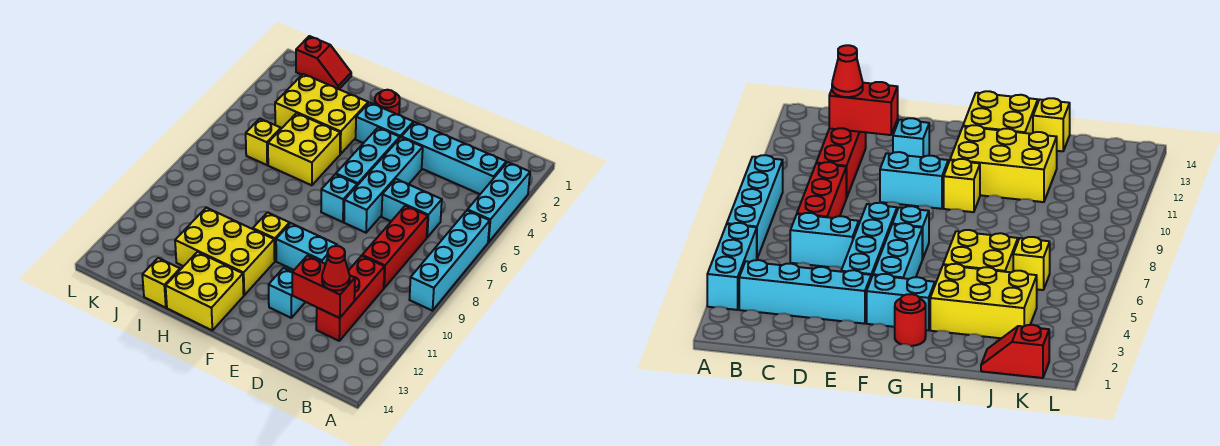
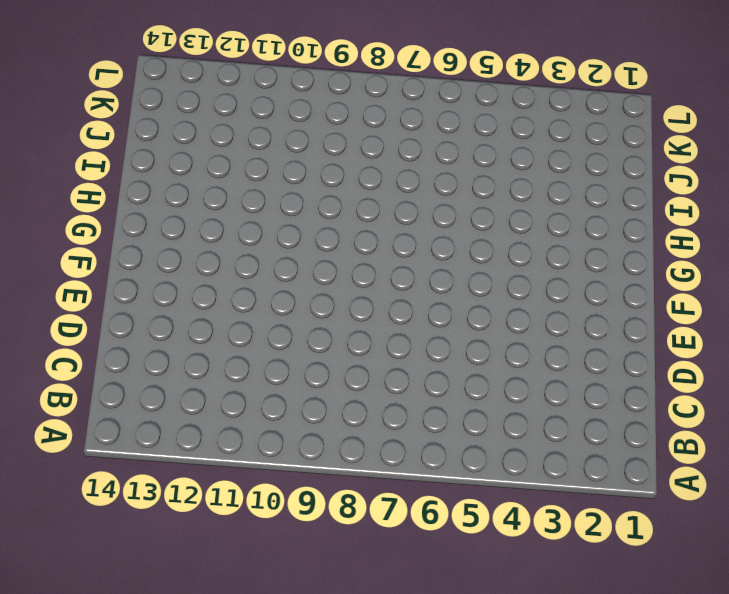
none -> cyan brick A3:A5 level 1
none -> cyan brick A6:A9 level 1
none -> cyan brick B3:E3 level 1

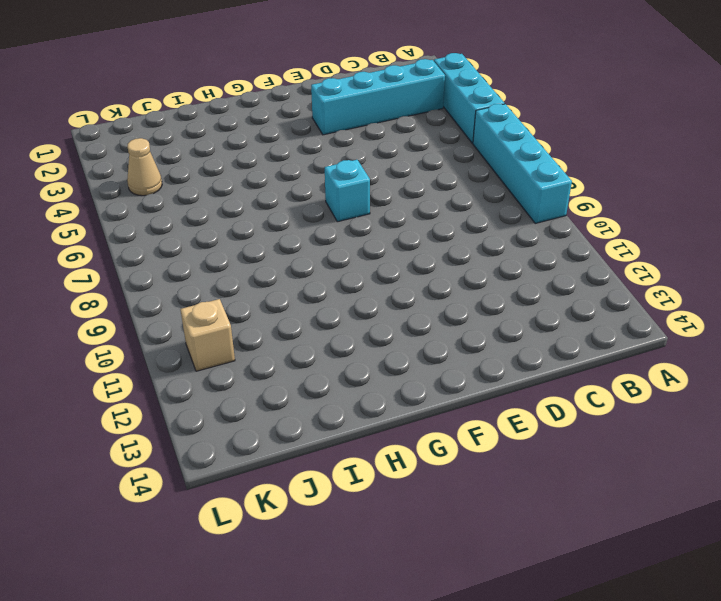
tan cone K4 level 1 -> none
tan brick K11 level 1 -> none
none -> cyan brick C6:D6 level 1
none -> red brick C7:C9 level 1
none -> red brick C10:C12 level 1

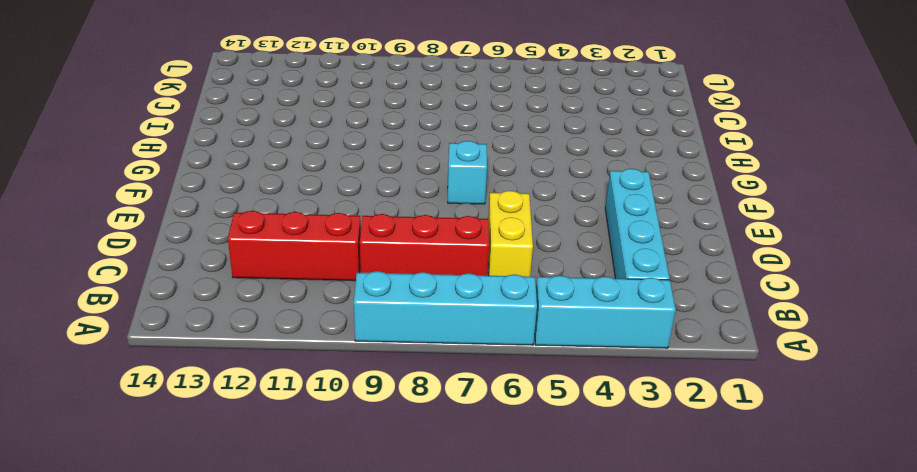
yellow brick C6:D6 level 1 -> cyan brick C6:D6 level 1
none -> cyan brick E4:E7 level 1
none -> cyan brick E10:F10 level 1
none -> cyan brick E12 level 1

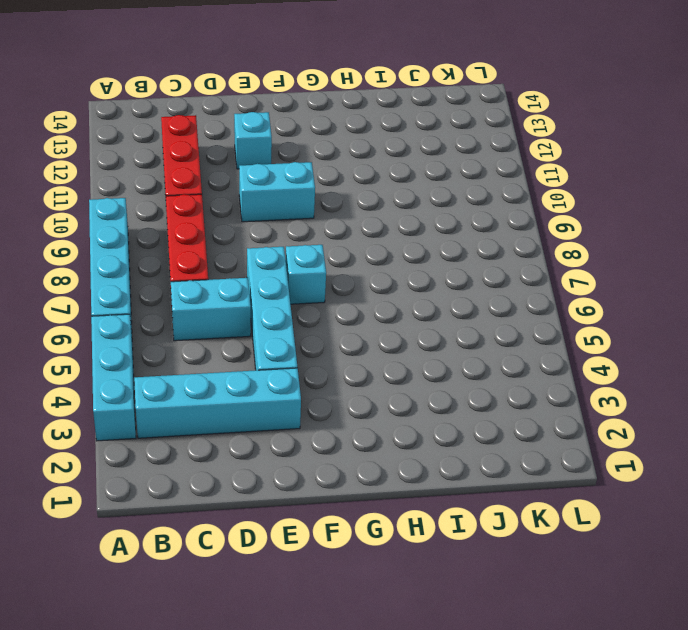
none -> cyan brick F3:G3 level 1
none -> cyan brick F4:F6 level 1
none -> red round brick G2 level 1

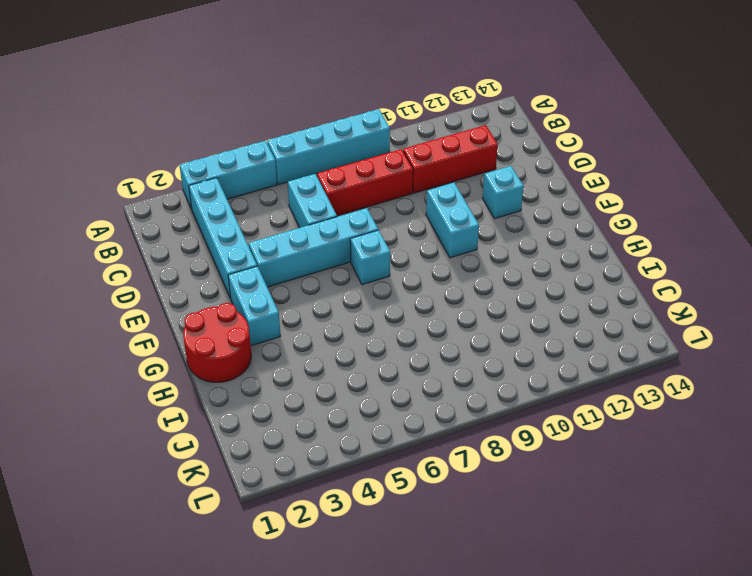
red round brick G1:H2 level 1 -> red round brick G2 level 1
none -> cyan brick F4:F6 level 1
none -> yellow brick G10 level 1
none -> yellow brick G11:I12 level 1

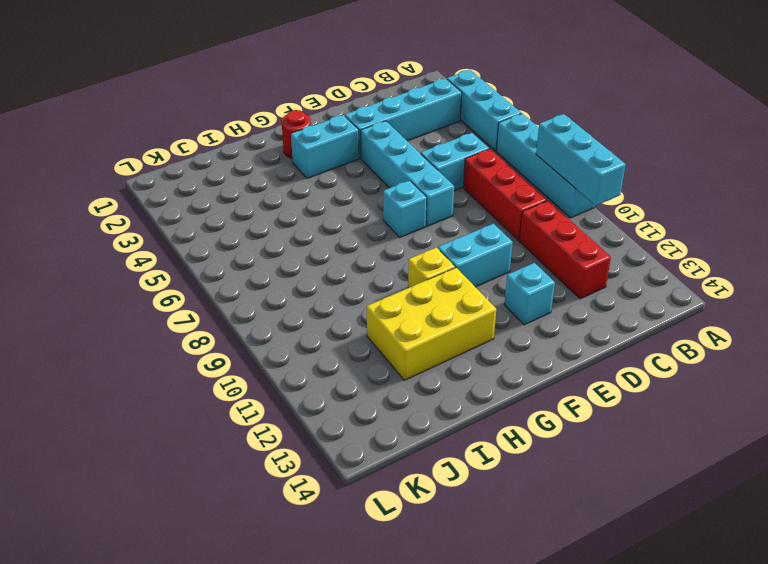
cyan brick A8:A10 level 2 -> cyan brick F4:F6 level 1
none -> yellow brick G13:H14 level 1
none -> yellow brick H3:J4 level 1
none -> yellow brick H5:I6 level 1

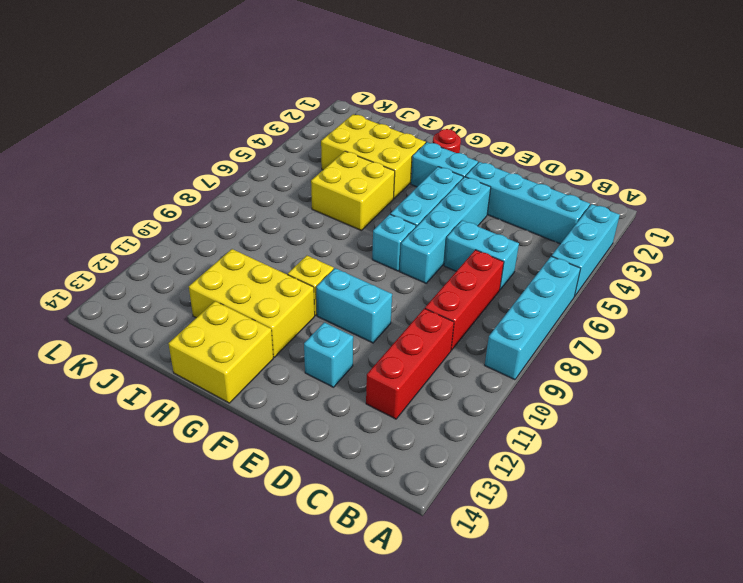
none -> yellow brick I14 level 1
none -> red slope J1:K1 level 1 top K
none -> yellow brick J6 level 1

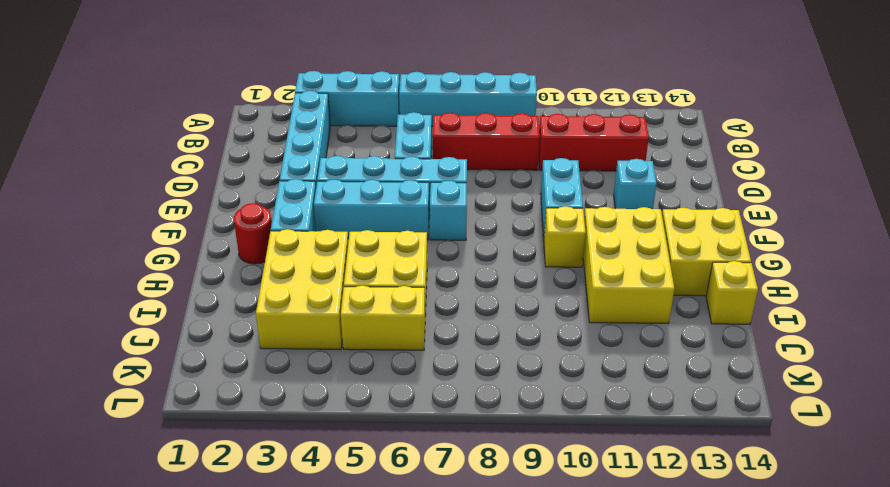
yellow brick J5:J6 level 1 -> yellow brick J6 level 1
none -> red slope J1:K1 level 1 top K
none -> red brick C12:D12 level 2
none -> red cone C12 level 3

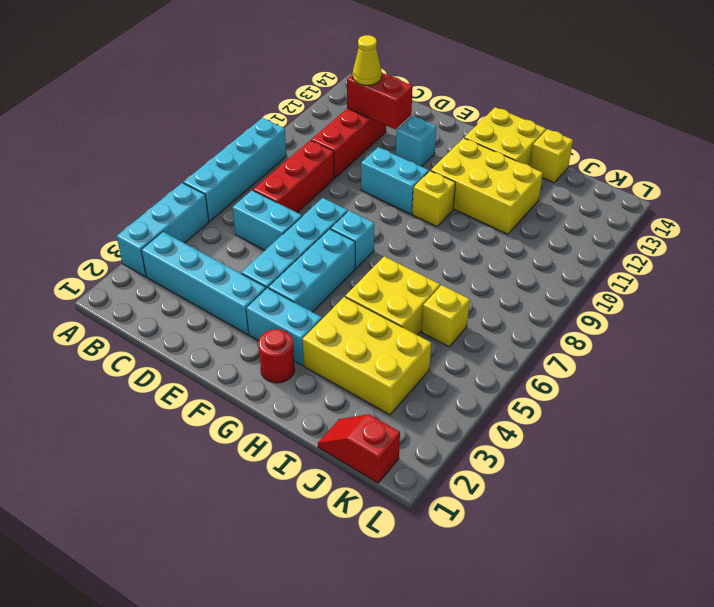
yellow cone C12 level 3 -> red cone C12 level 3

